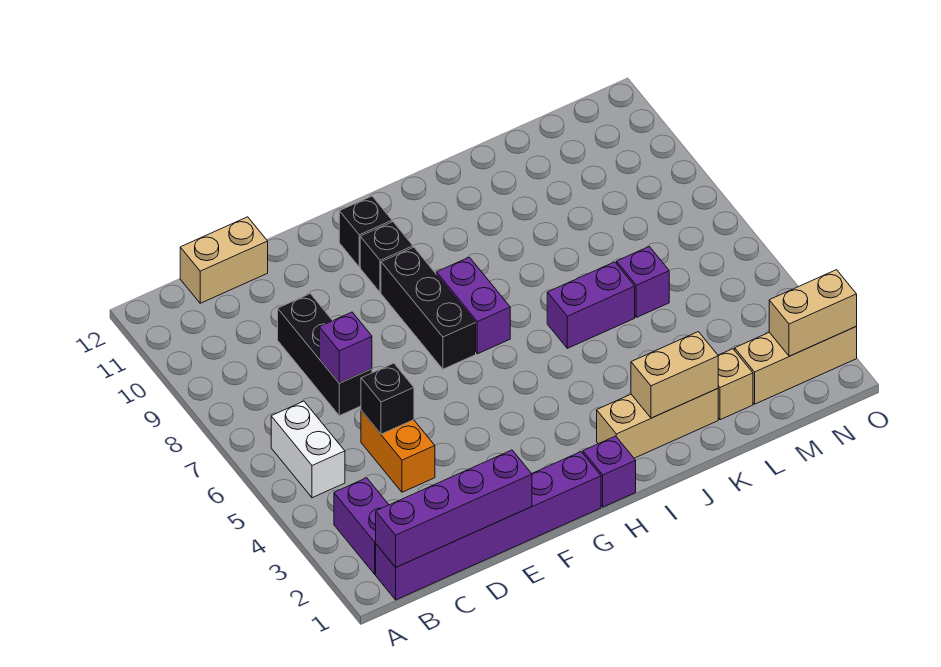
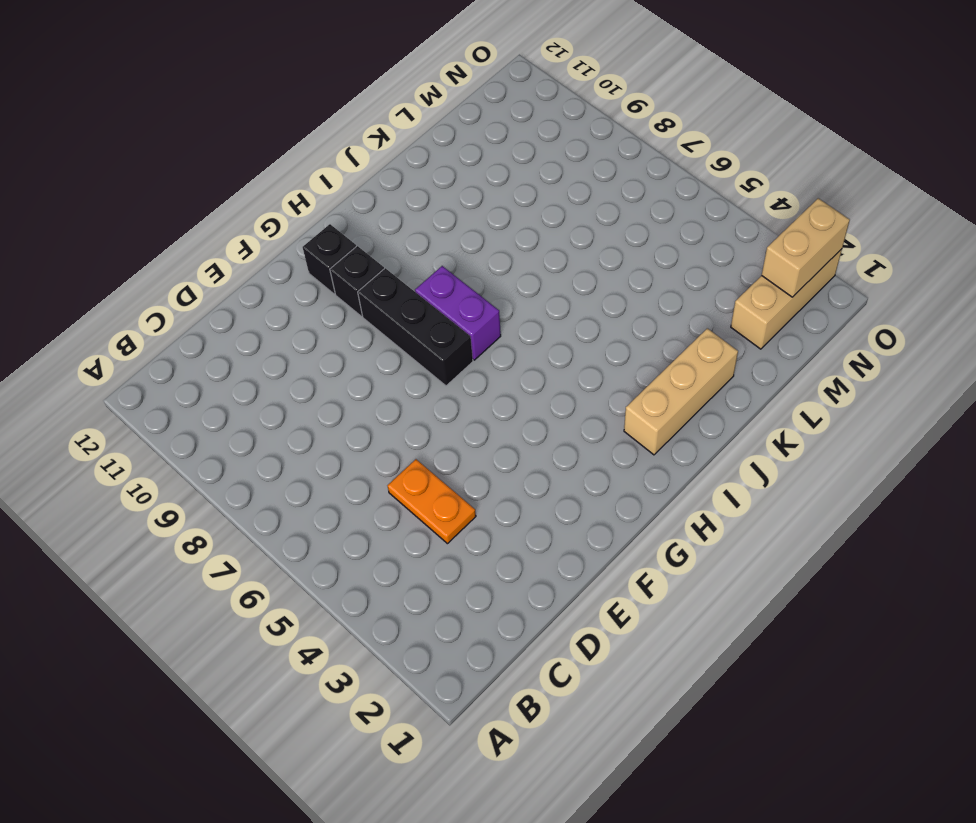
orange plate D4:D5 level 1 -> orange brick D4:D5 level 1
none -> purple brick B1:G1 level 1
none -> purple brick B2:B3 level 1
none -> white brick B5:B6 level 1

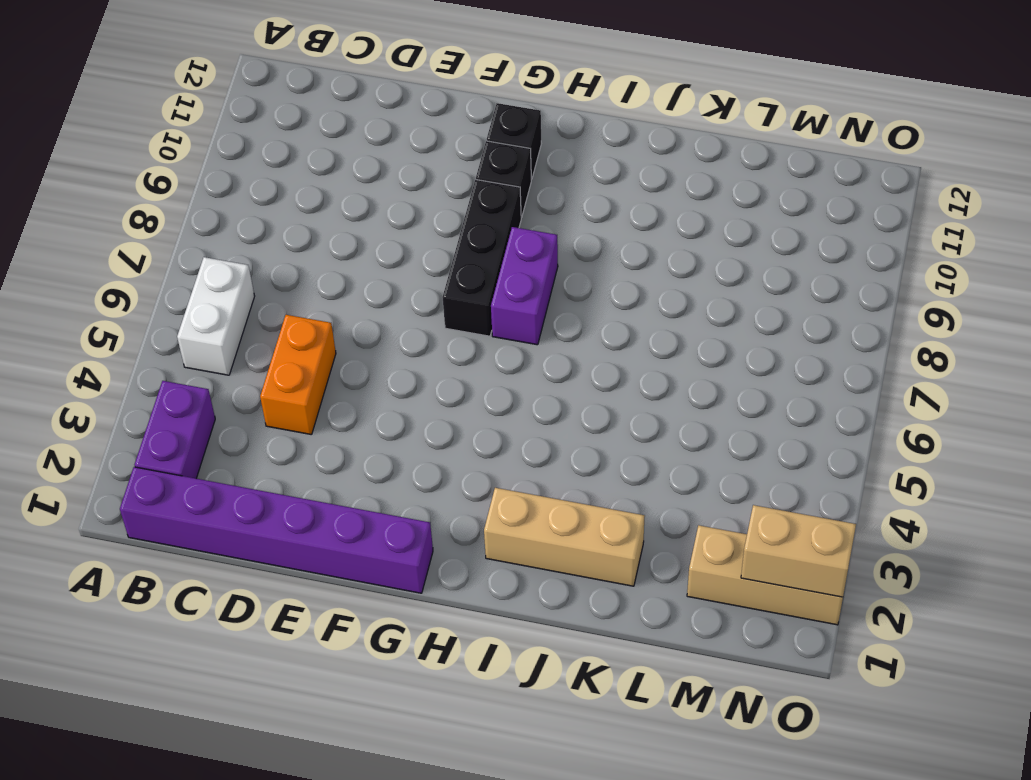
none -> tan brick C12:D12 level 1
none -> black brick D7:D9 level 1
none -> purple brick H1 level 1

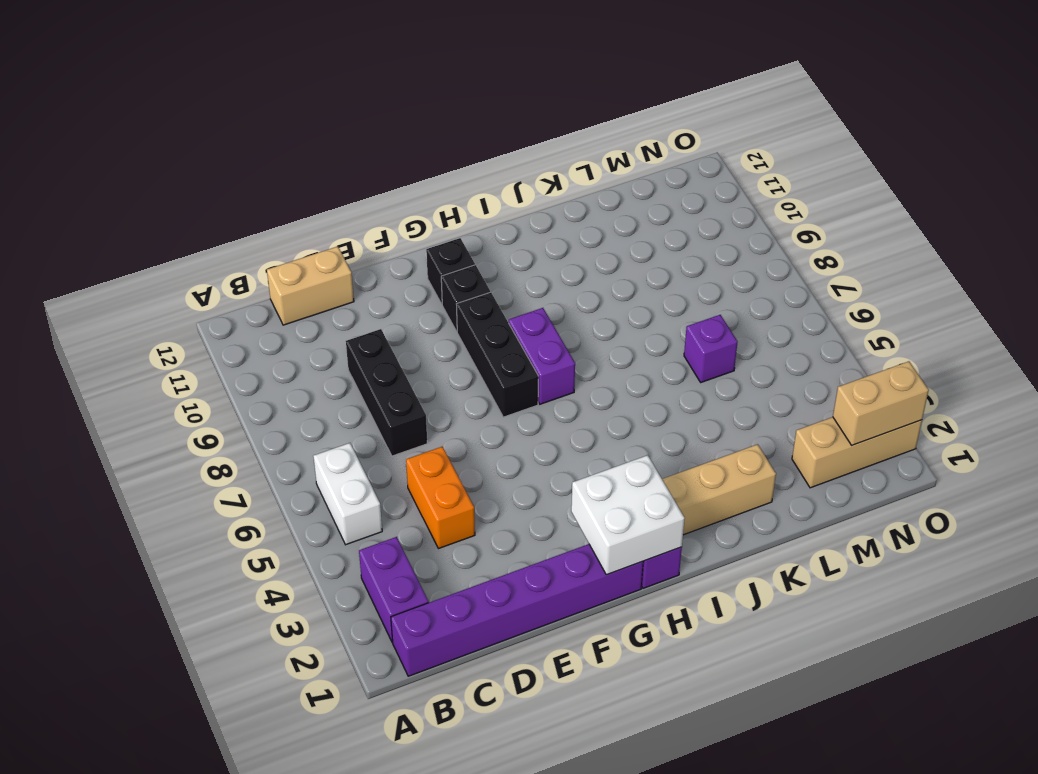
white brick G1:H2 level 2 -> none
none -> purple brick J6:K6 level 1
none -> tan brick L2 level 1
none -> purple brick B1:E1 level 2

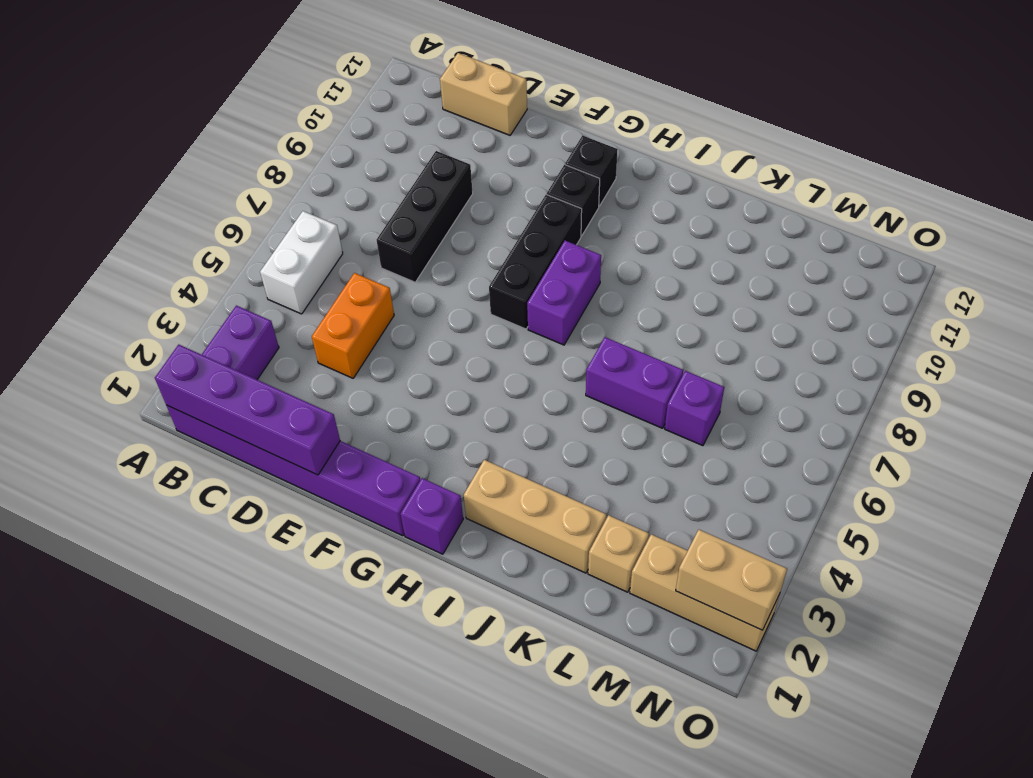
none -> black brick D5 level 2
none -> purple brick D7 level 2
none -> tan brick J2:K2 level 2

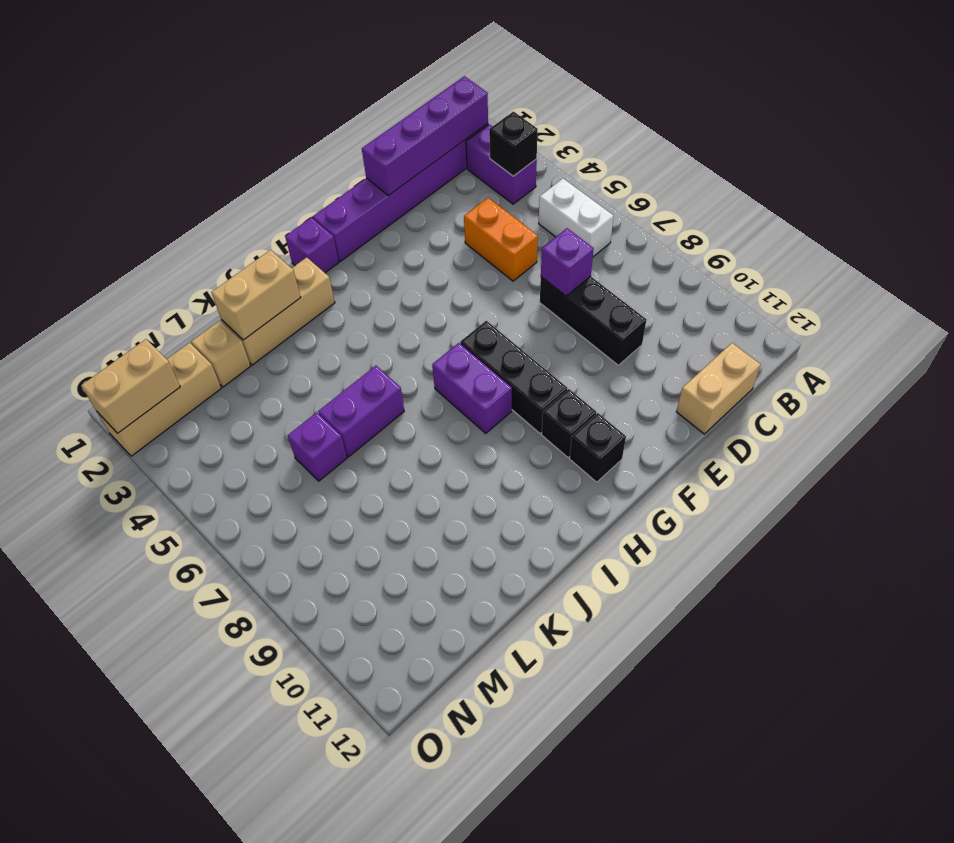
black brick B3 level 2 -> black brick D5 level 2

